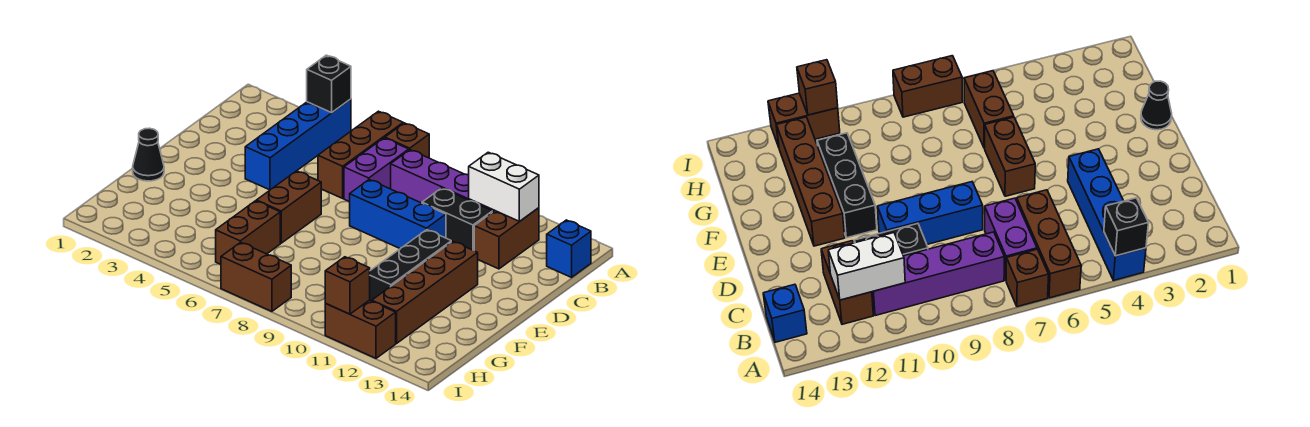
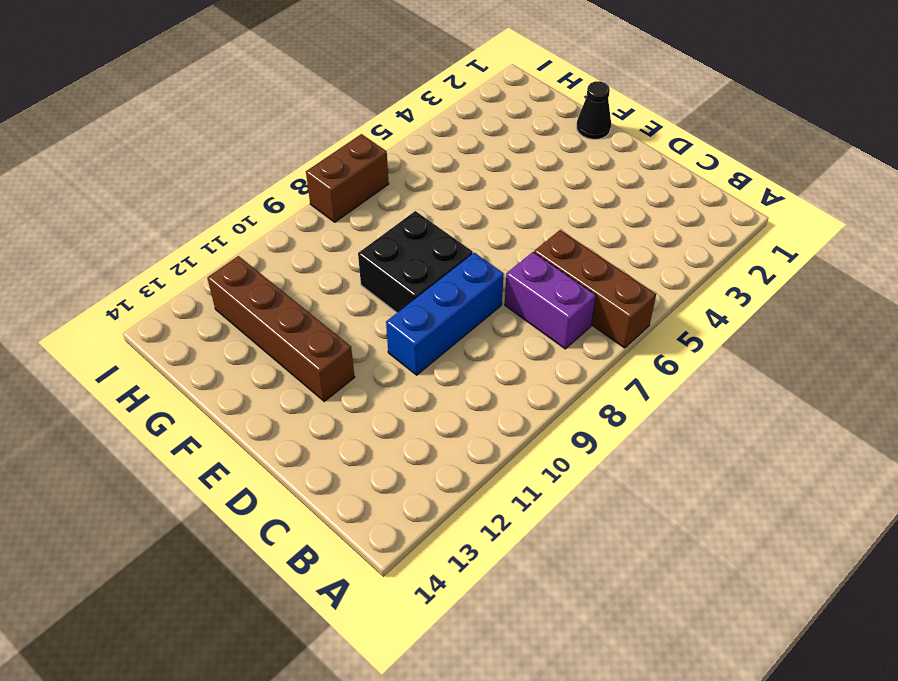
black brick E8:F9 level 1 -> none
none -> blue brick A4:D4 level 1
none -> brown brick A7 level 1
none -> purple brick B8:B11 level 1

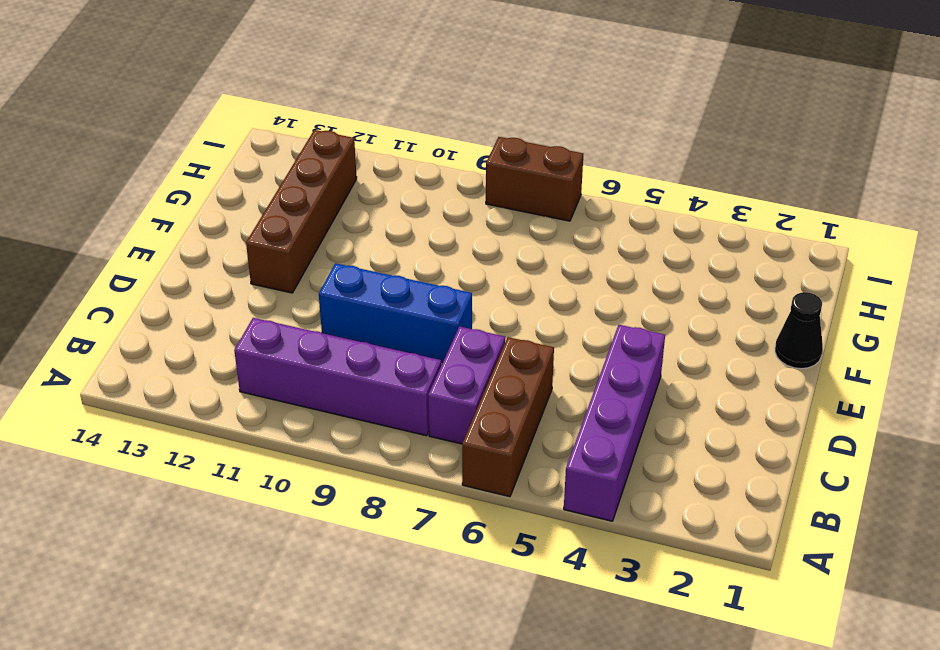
purple brick A4:D4 level 1 -> blue brick A4:D4 level 1
none -> brown brick A7 level 1
none -> brown brick B12:C12 level 1
none -> blue brick B14 level 1

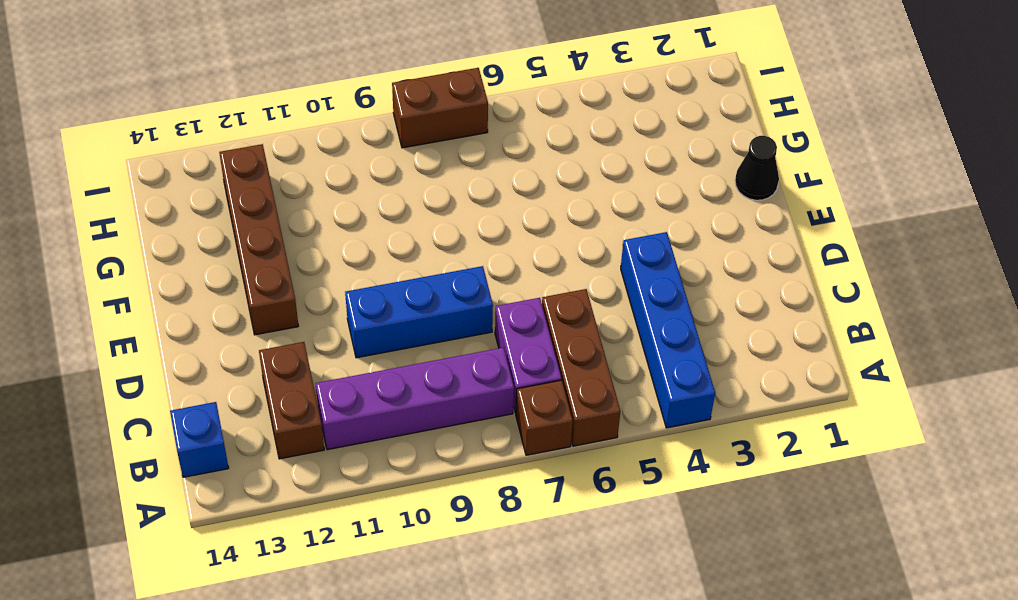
none -> black brick C10:C11 level 1
none -> brown brick E6:F6 level 1
none -> black brick E11:G11 level 1

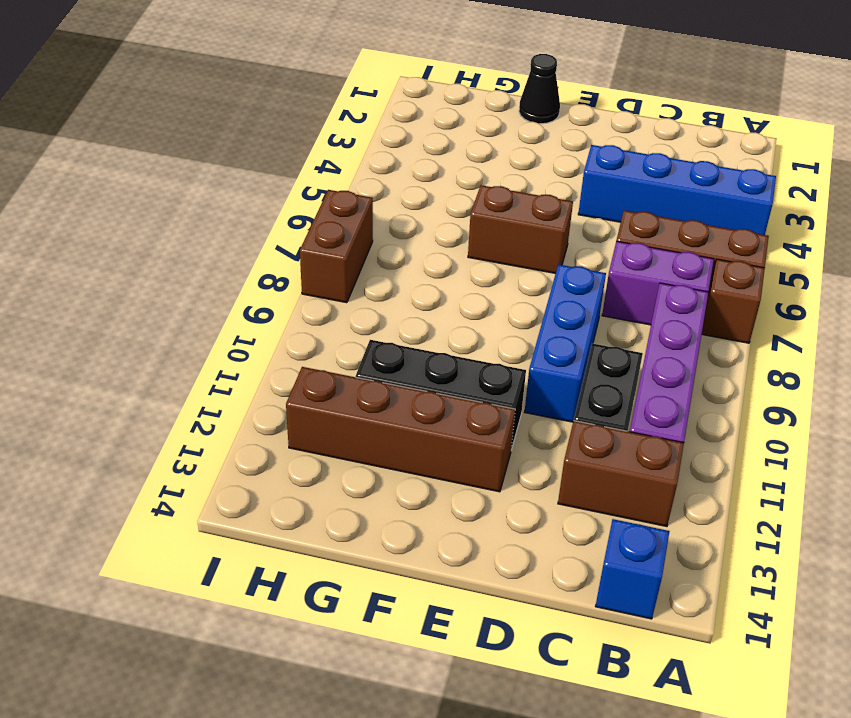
none -> brown brick G6:H6 level 1
none -> brown brick I11:I12 level 1
none -> black brick A4 level 2

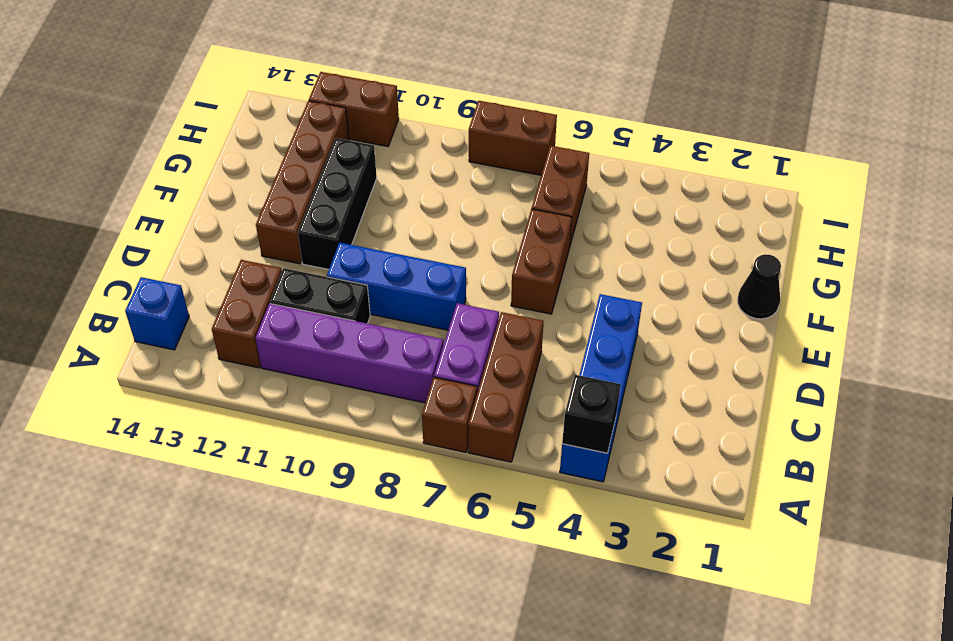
none -> white brick B11:B12 level 2
none -> brown brick I11 level 2

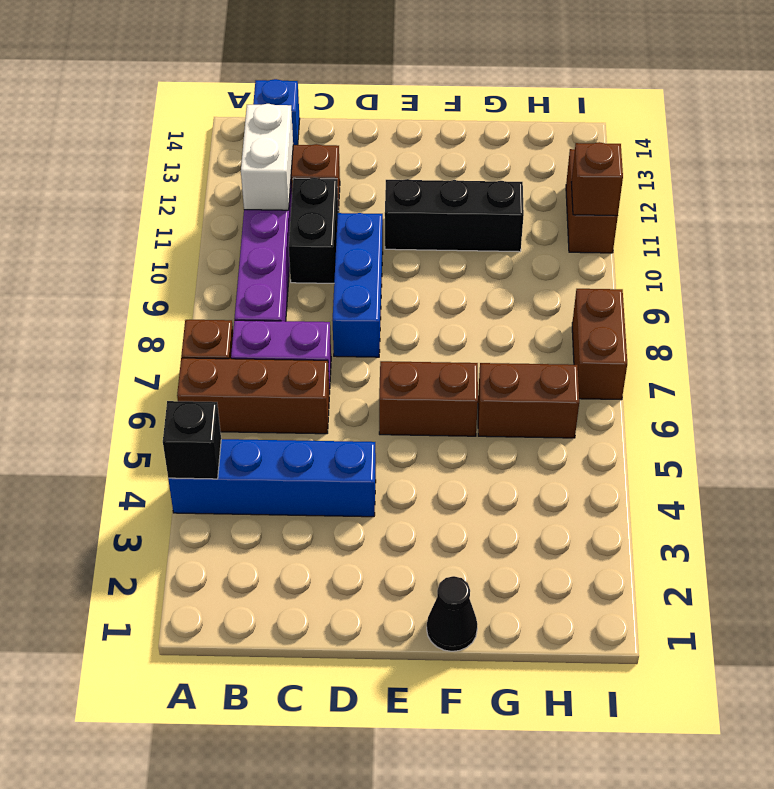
none -> brown brick E12:H12 level 1

